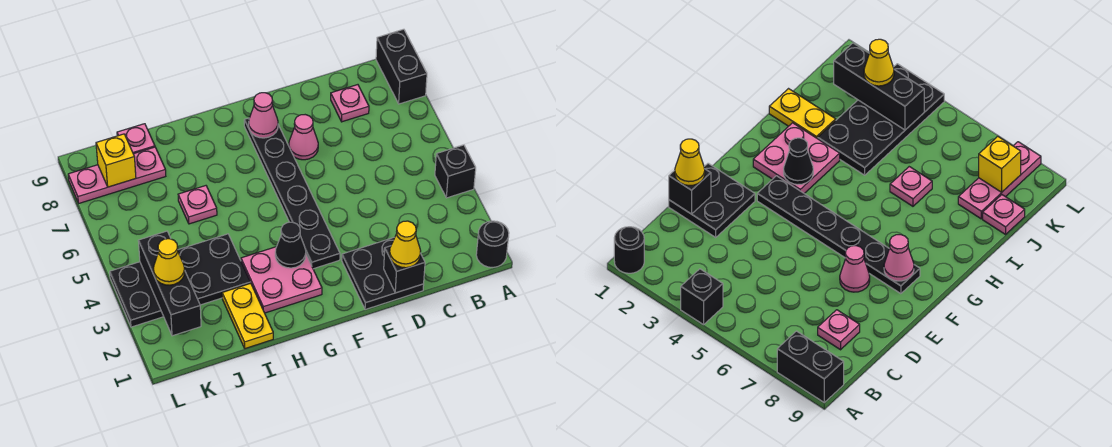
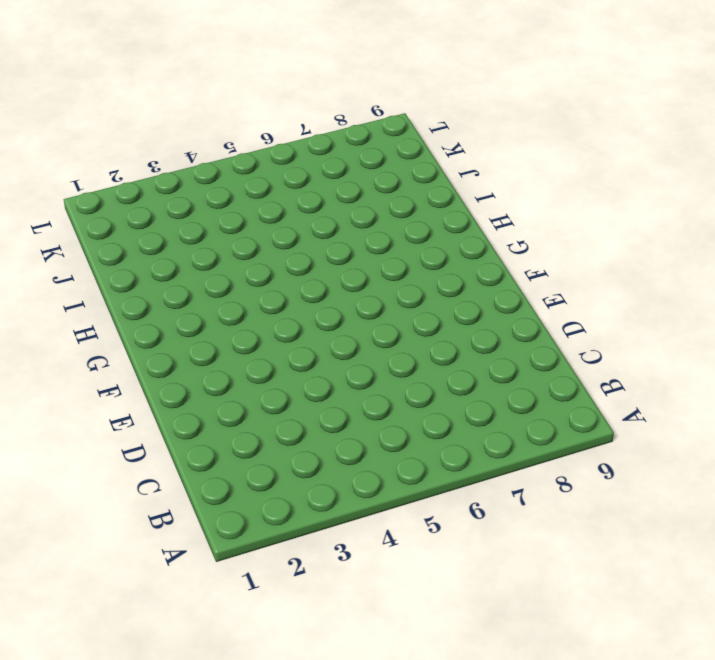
none -> black round brick A1 level 1
none -> black brick A4 level 1
none -> black brick A8:A9 level 1

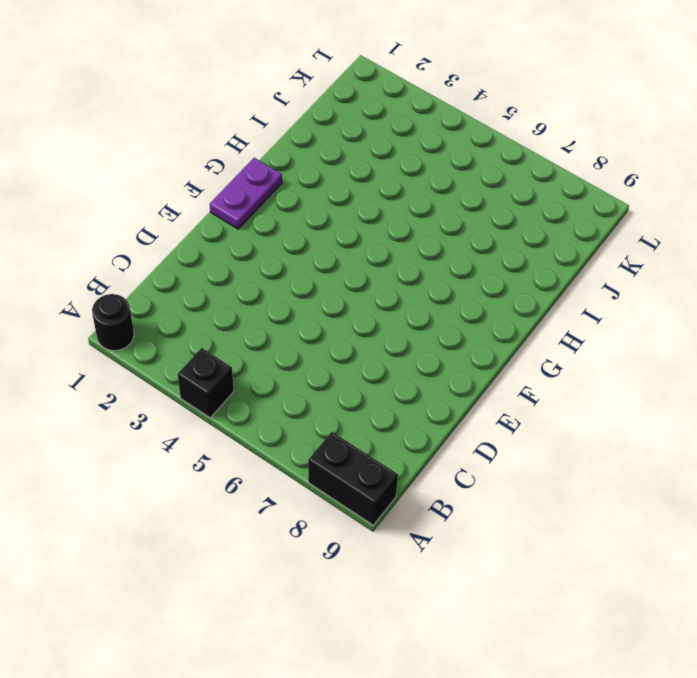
purple plate F1:G1 level 1 -> none
none -> pink plate C8 level 1
none -> black plate D1:E2 level 1
none -> pink cone E7 level 1

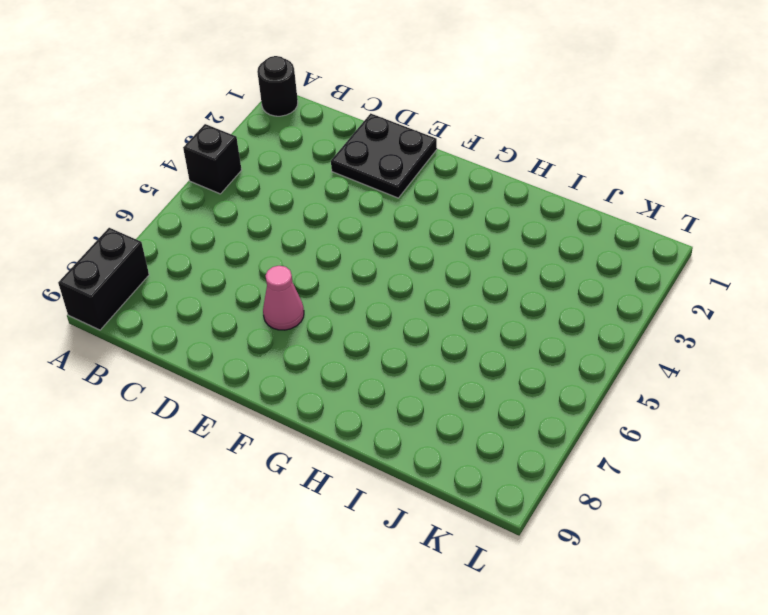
none -> pink plate C8 level 1
none -> black plate F3:F8 level 1
none -> pink plate G2:H3 level 1

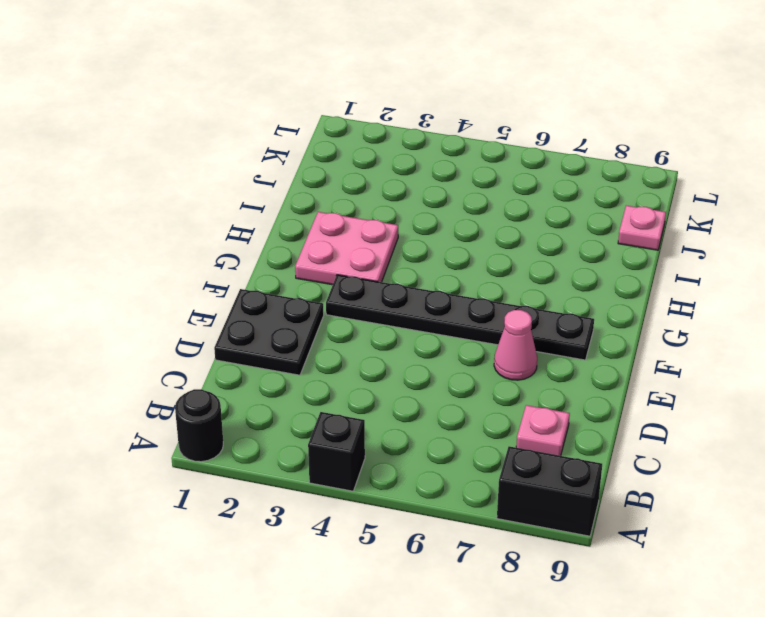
none -> yellow plate I1:I2 level 1
none -> black plate I3:L4 level 1
none -> pink plate I6 level 1

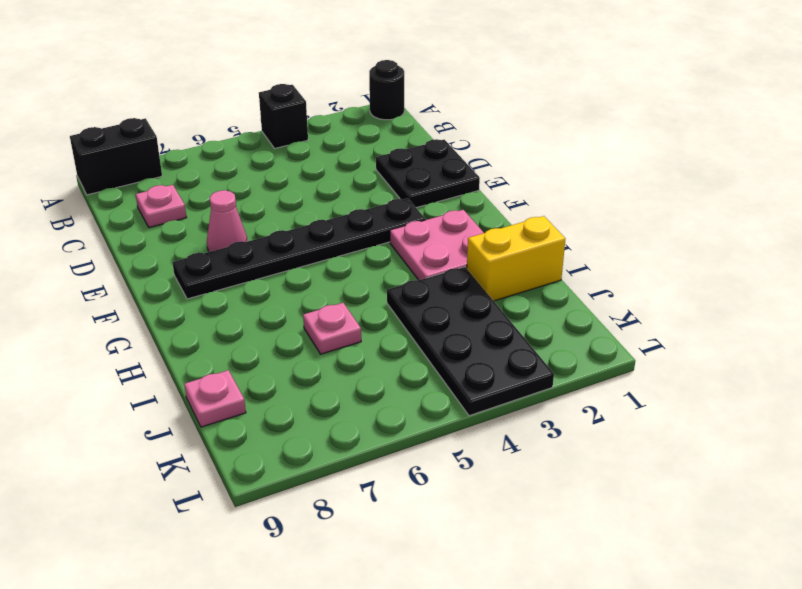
yellow brick I1:I2 level 1 -> yellow plate I1:I2 level 1
none -> pink plate J8:L8 level 1
none -> black brick D1 level 2
none -> pink cone F8 level 2

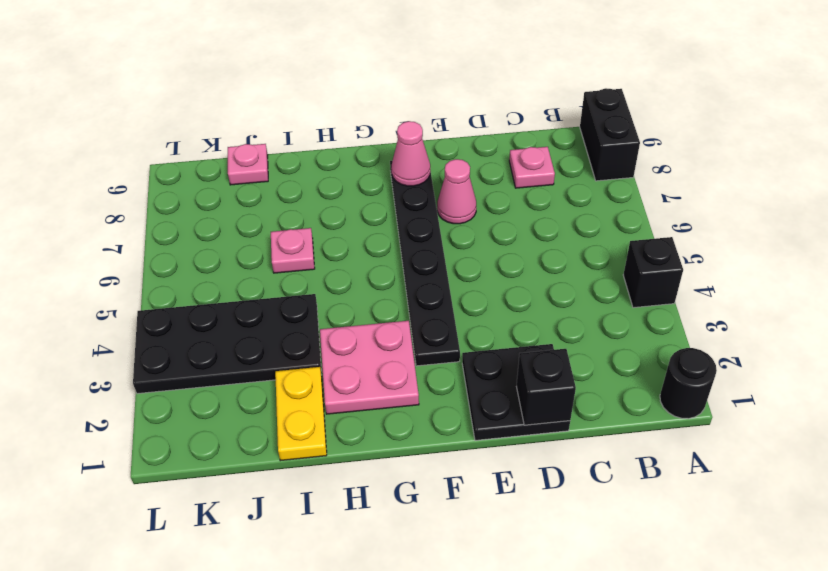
none -> pink plate J8:L8 level 1
none -> black cone G3 level 2
none -> black brick K2:K4 level 2

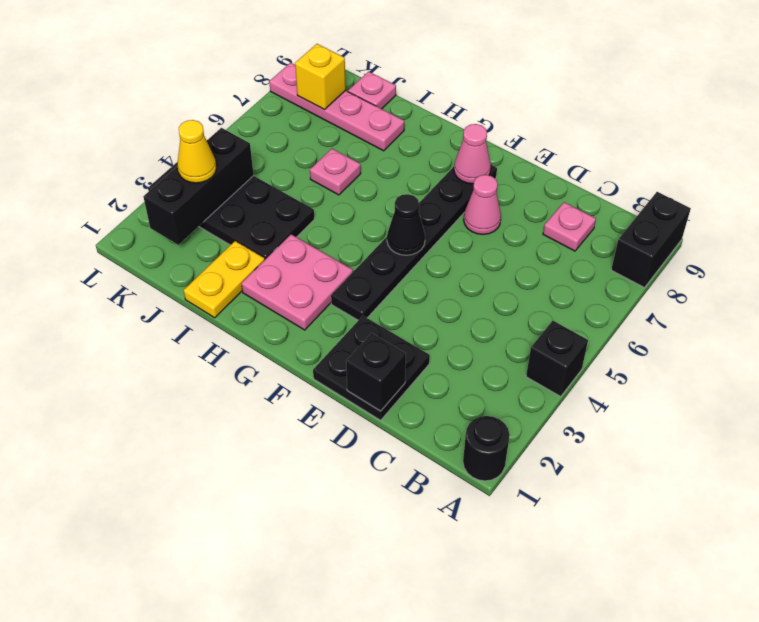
black cone F5 level 2 -> black cone G3 level 2
pink plate I8:L8 level 1 -> pink plate J8:L8 level 1
none -> yellow cone D1 level 3

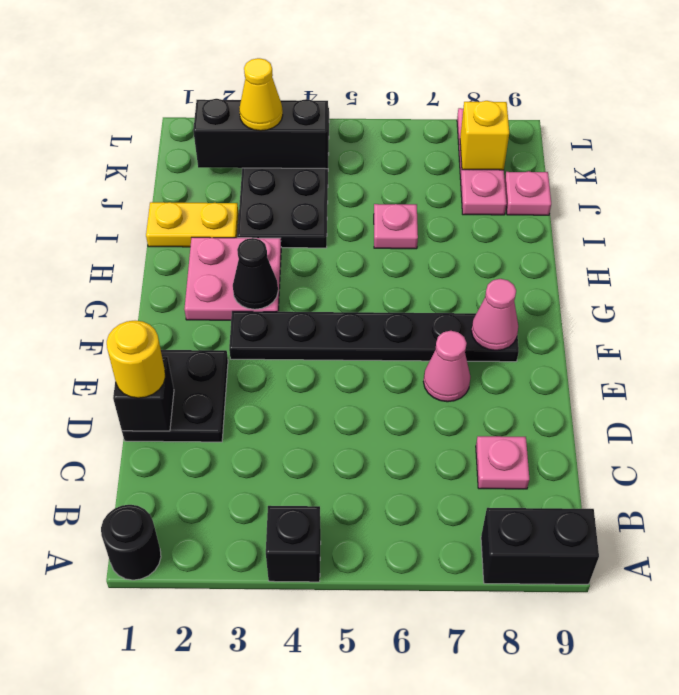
yellow round brick D1 level 3 -> yellow cone D1 level 3

